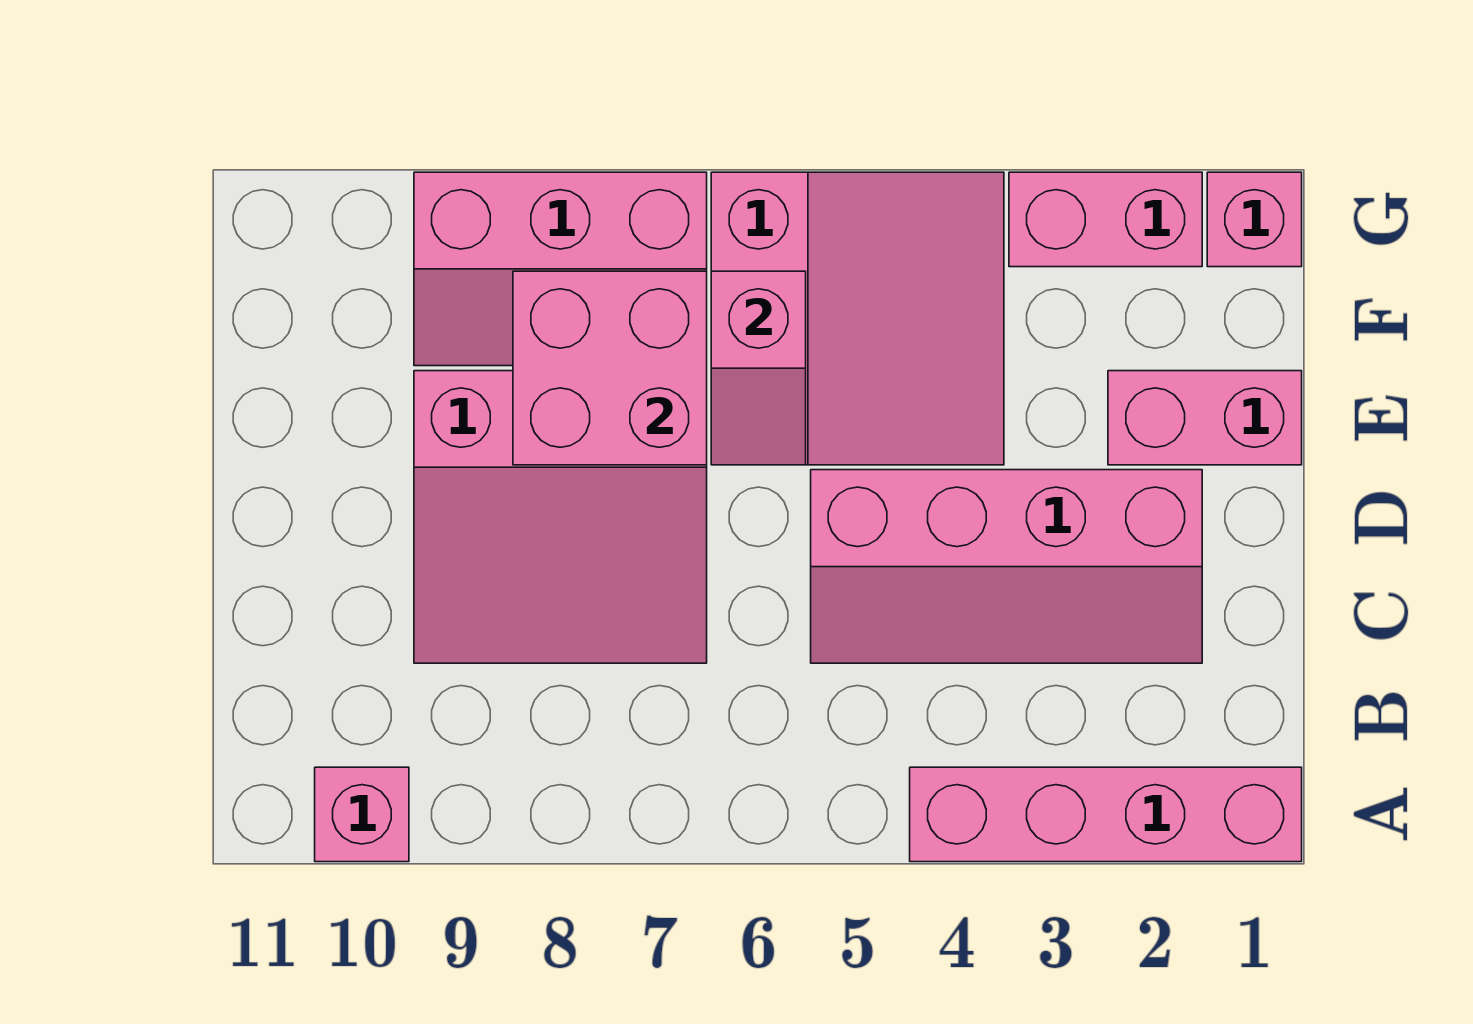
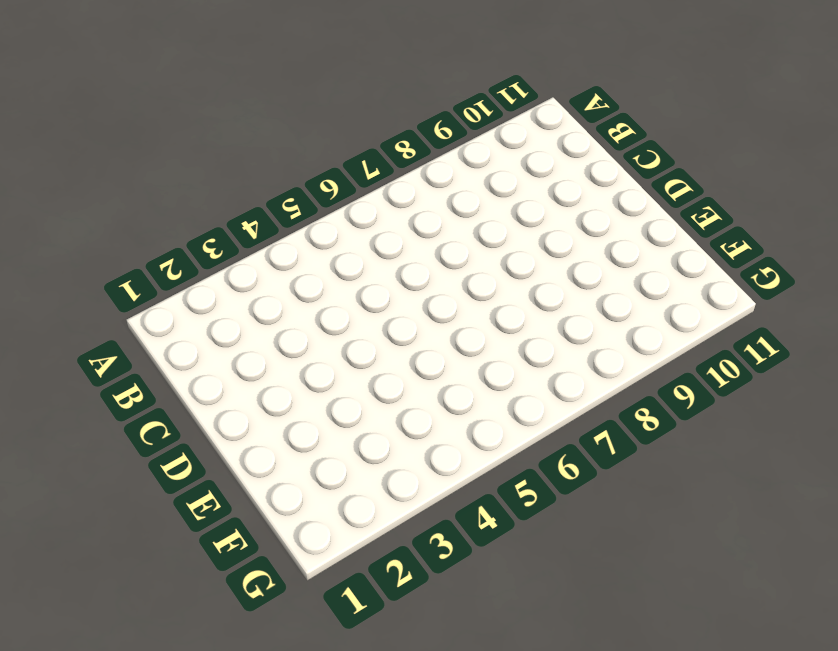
none -> pink brick A1:A4 level 1
none -> pink brick A10 level 1

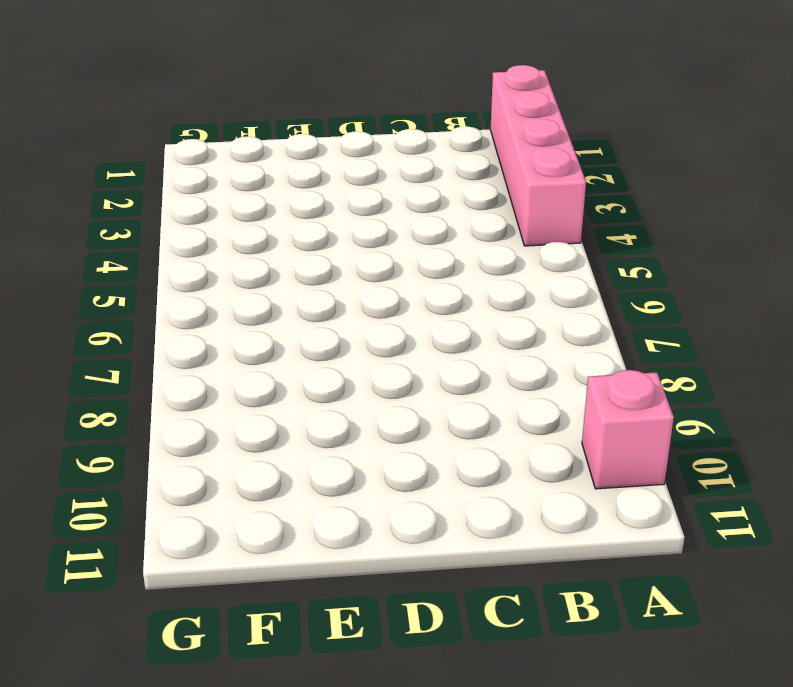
none -> pink slope C2:D5 level 1 top D
none -> pink slope C7:E9 level 1 top E

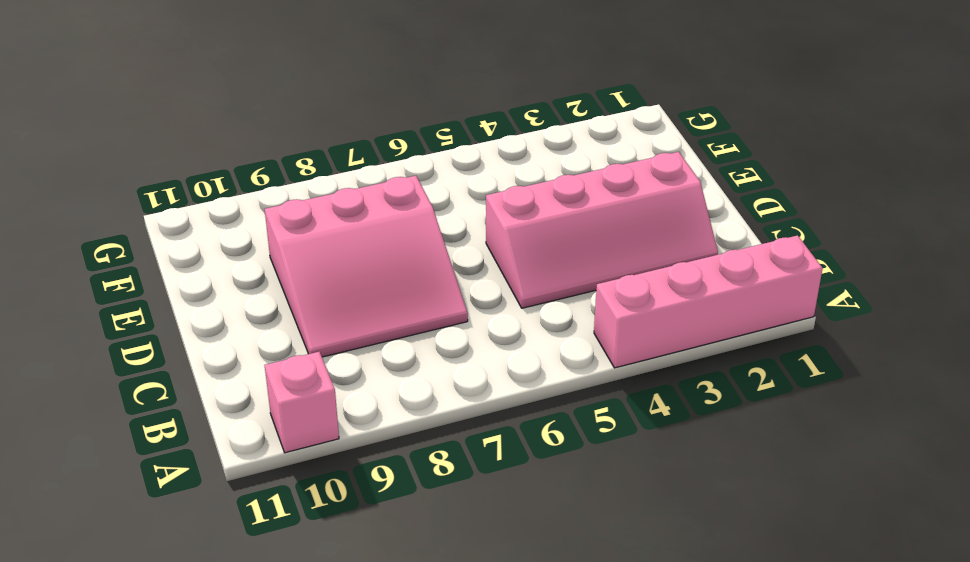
none -> pink brick E1:E2 level 1
none -> pink slope E4:G6 level 1 top 6

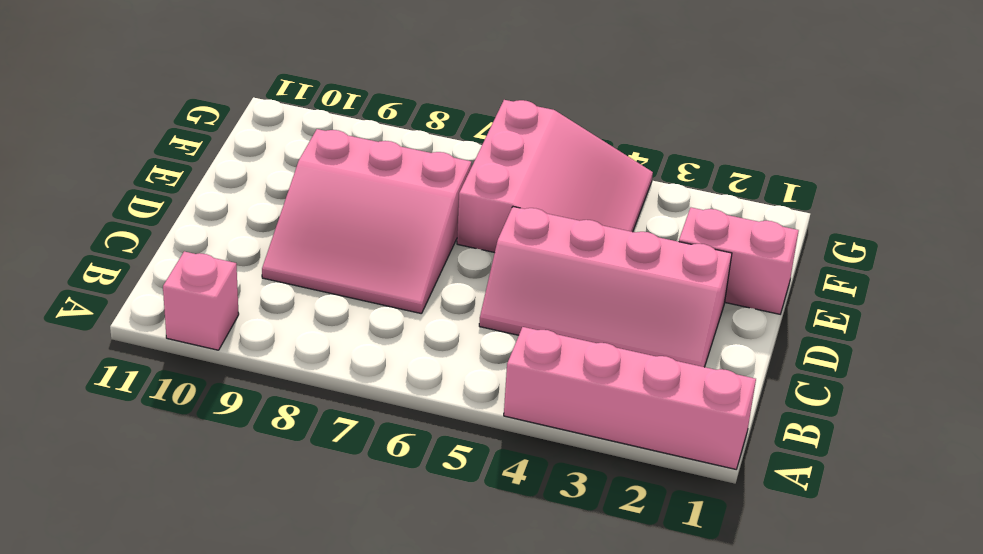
none -> pink slope F7:G9 level 1 top G
none -> pink brick G1 level 1

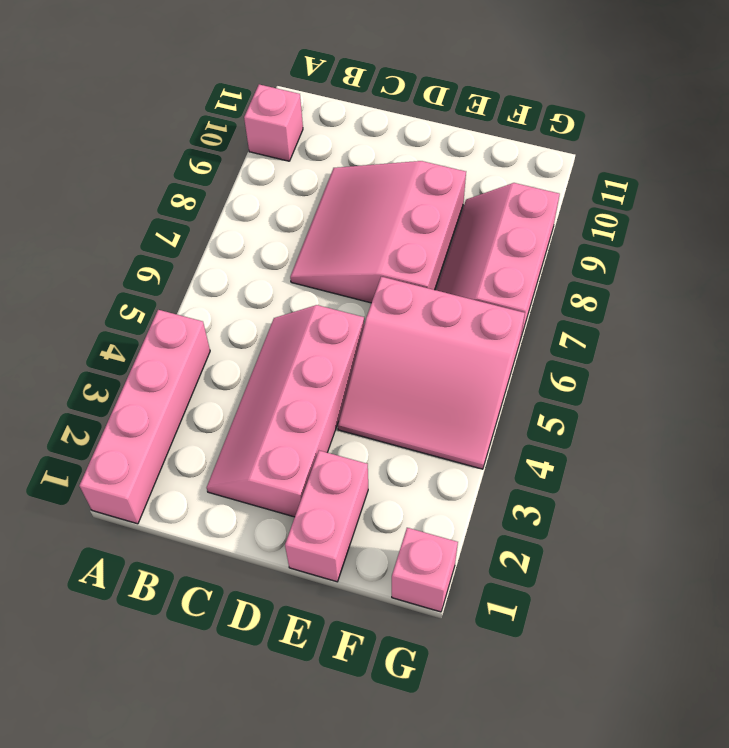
none -> pink brick G2:G3 level 1
none -> pink slope E6:F6 level 2 top F

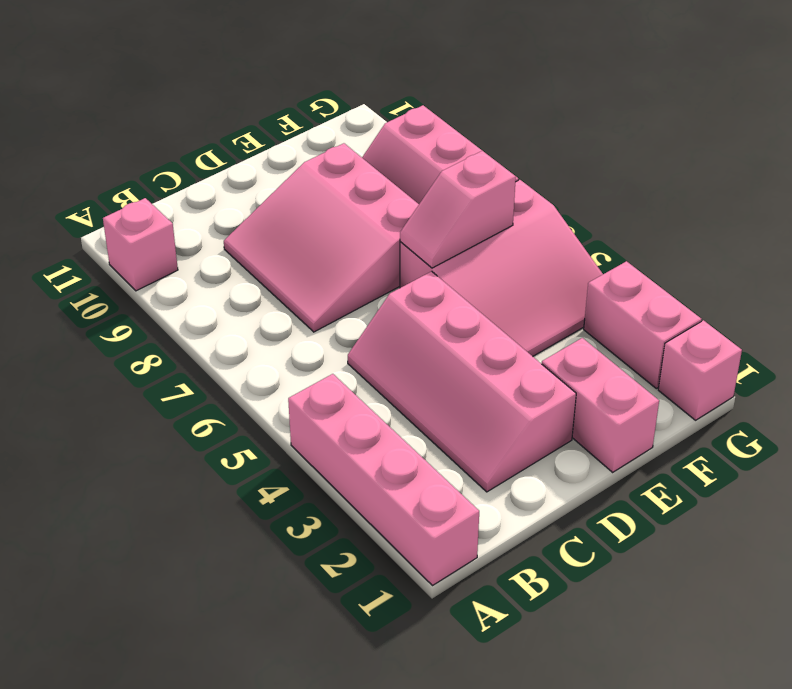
none -> pink brick E7:F8 level 2

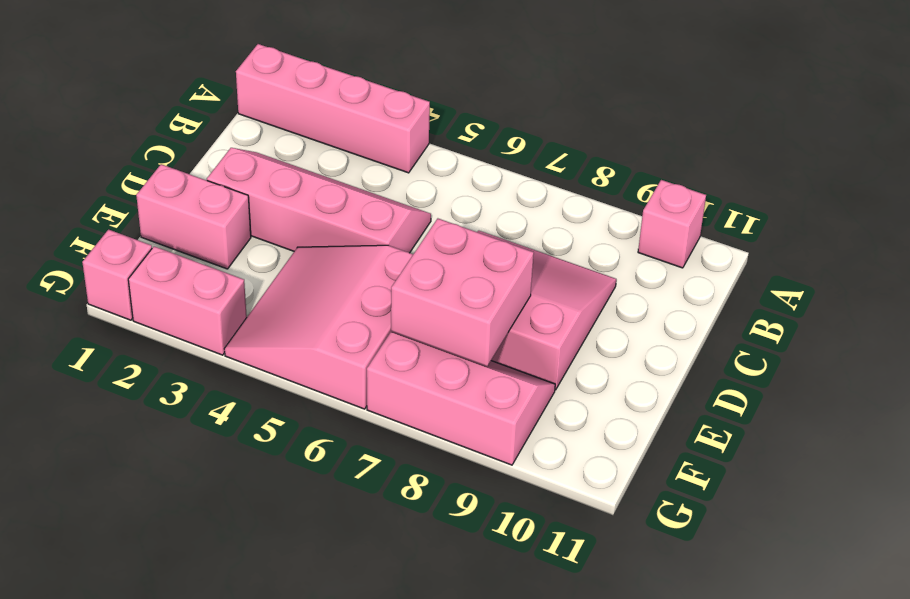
none -> pink slope E6:F6 level 2 top F

